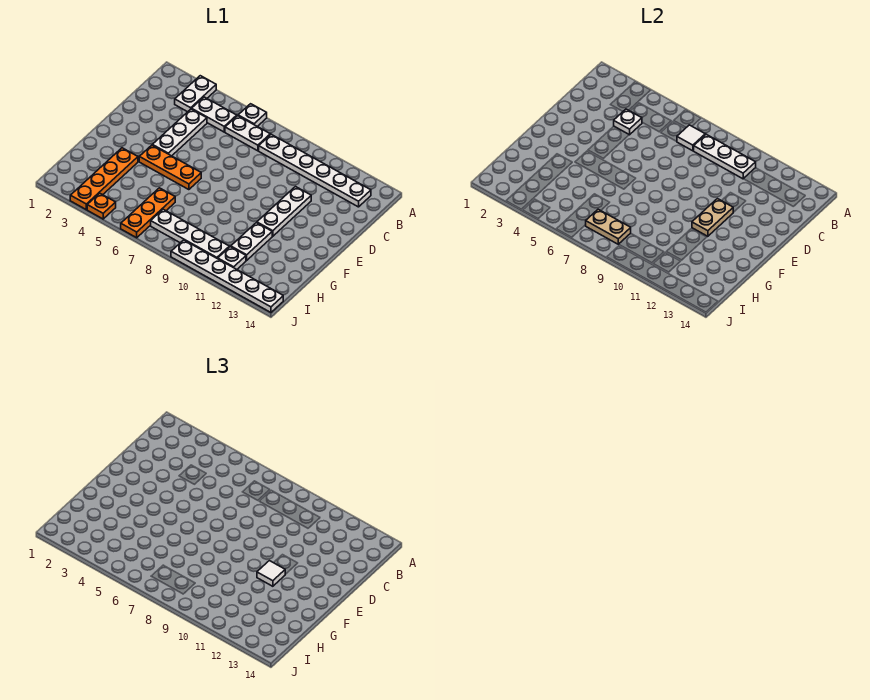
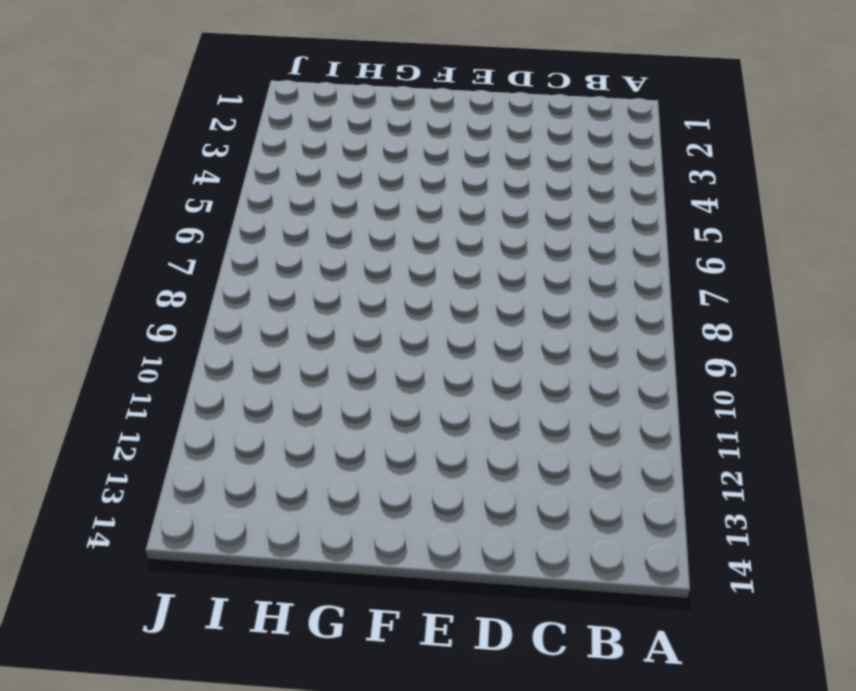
none -> white plate A3:B3 level 1
none -> white plate A6 level 1
none -> white plate B4:B5 level 1

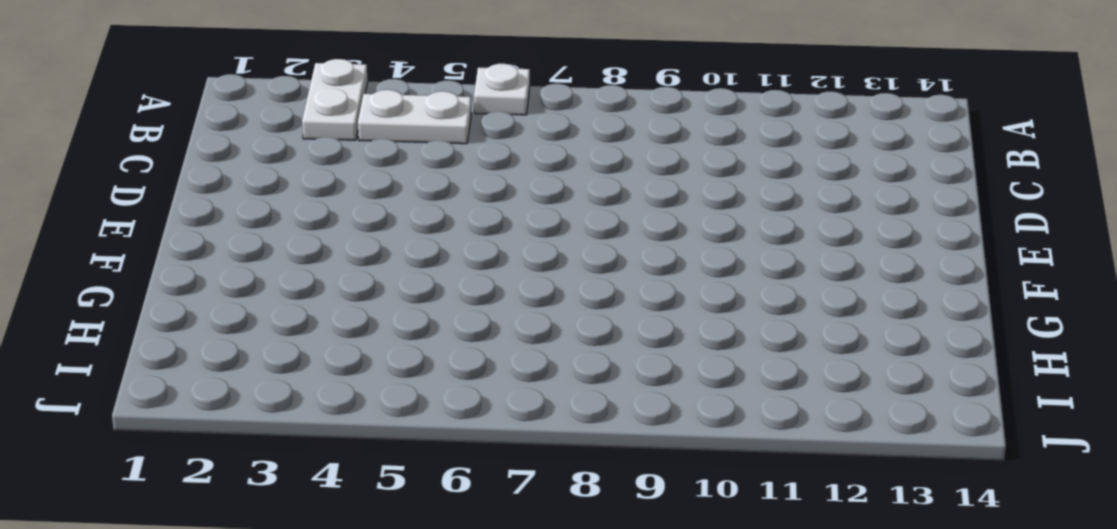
none -> white plate B6:B7 level 1
none -> white plate B8:B13 level 1
none -> white plate C4:E4 level 1

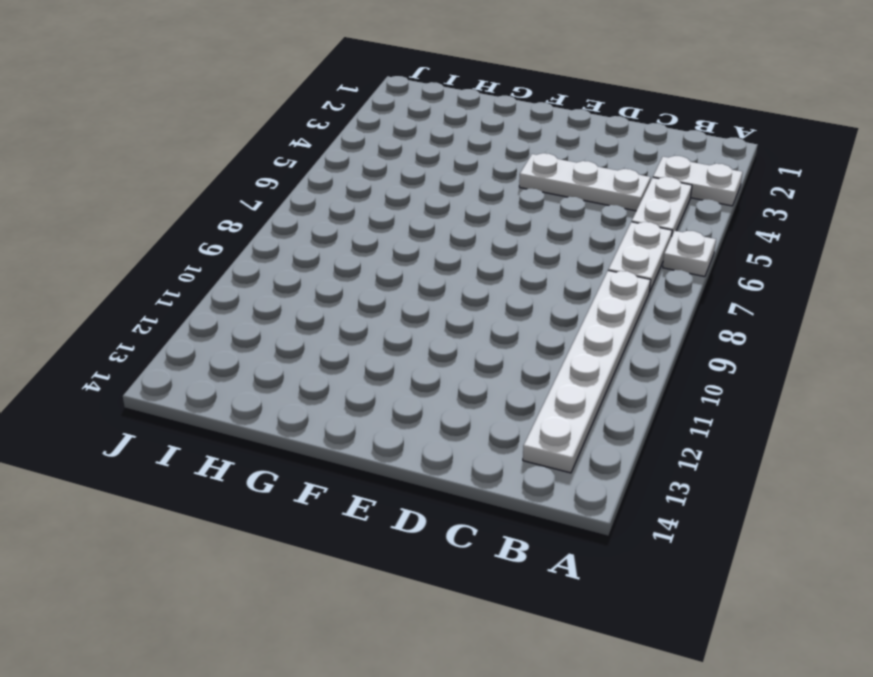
none -> white plate D11:F11 level 1
none -> orange plate F4:F6 level 1
none -> orange plate G3:J3 level 1

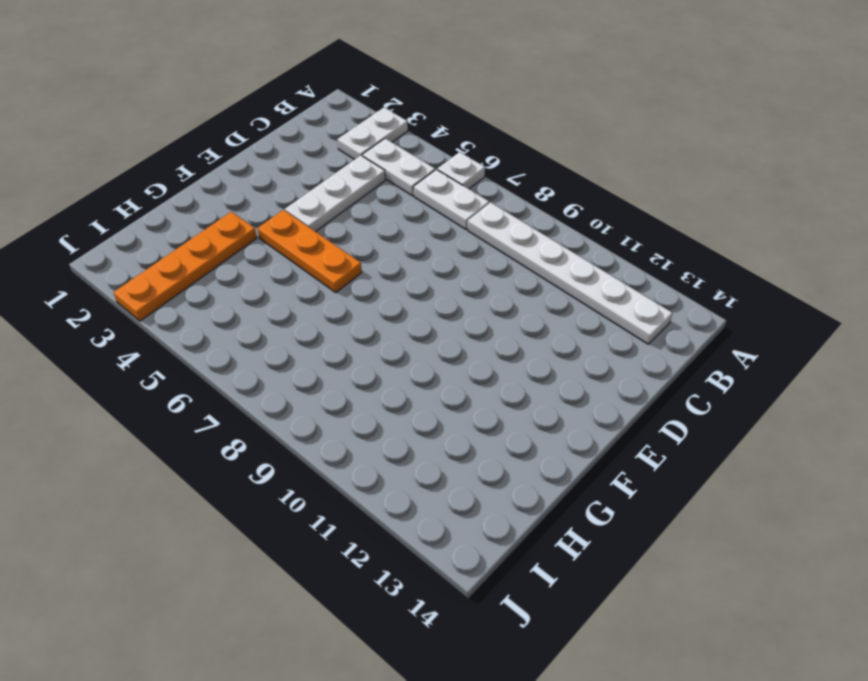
none -> white plate D11:F11 level 1
none -> white plate G11:H11 level 1
none -> orange plate H6:J6 level 1

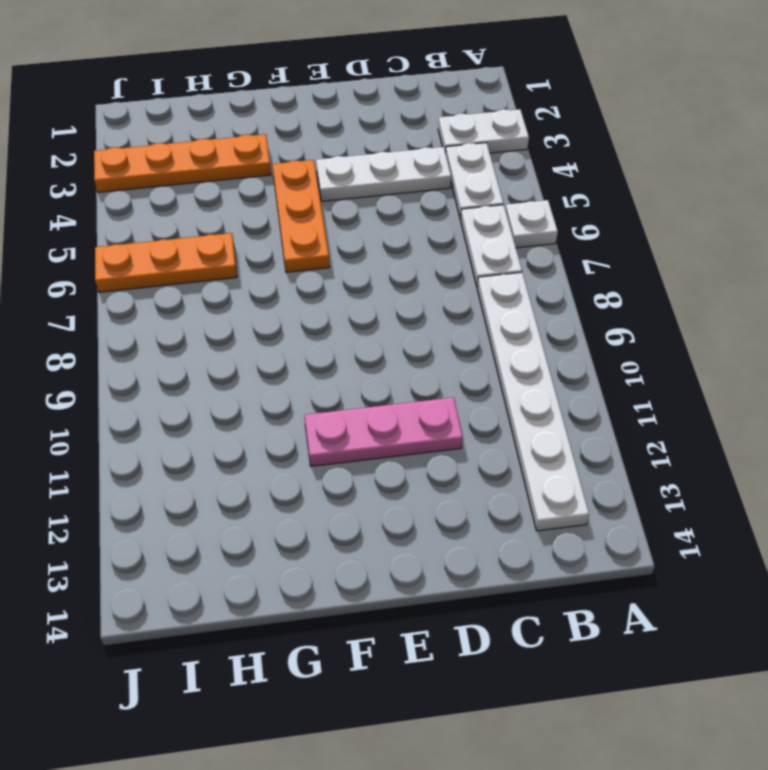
pink plate D11:F11 level 1 -> white plate D11:F11 level 1
none -> white plate G11:H11 level 1
none -> white plate I7:I10 level 1
none -> white plate I11 level 1

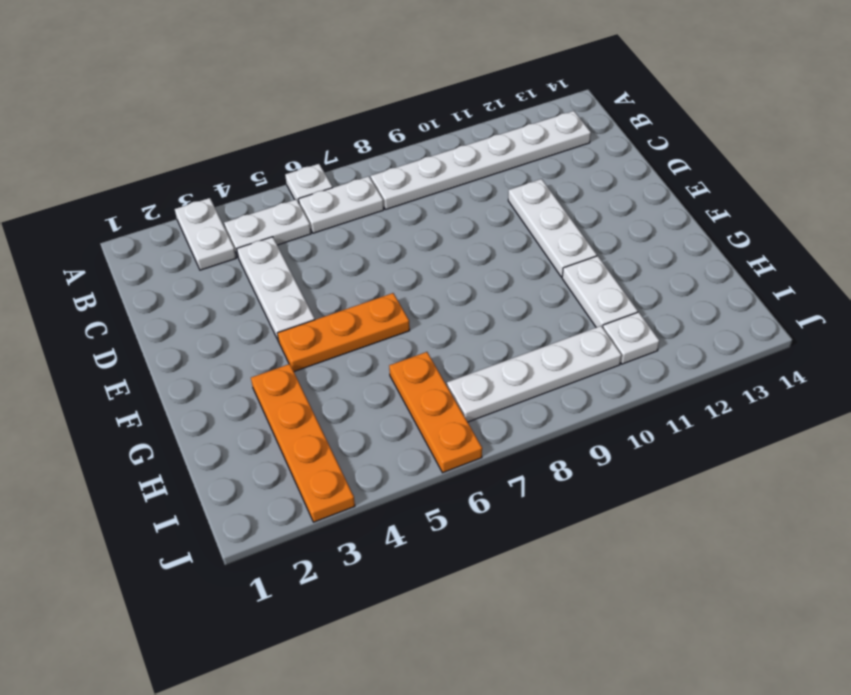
none -> orange plate J4 level 1
none -> white plate J9:J14 level 1
none -> white tile B7 level 2

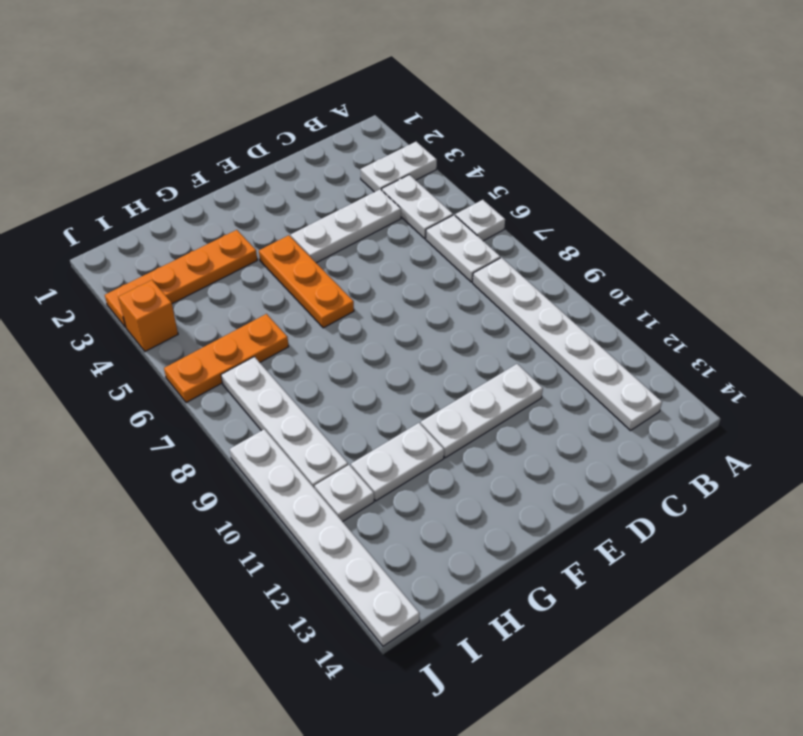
orange brick J4 level 1 -> orange plate J4 level 1
none -> white tile B7 level 2
none -> white plate B8:B10 level 2
none -> white plate C4 level 2

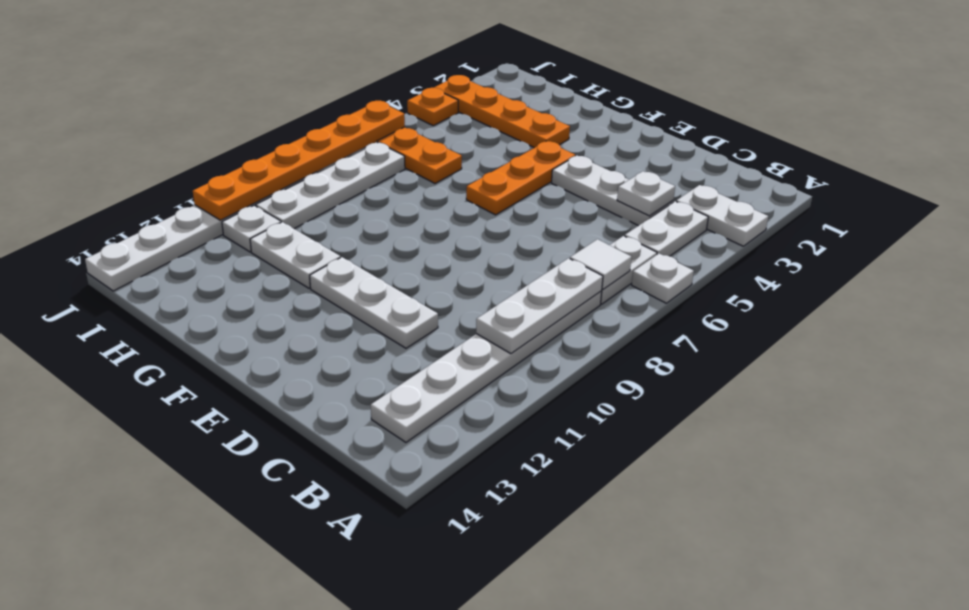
orange plate J6:J11 level 2 -> none
none -> tan plate E11:F11 level 2
none -> tan plate I7:I8 level 2
none -> white tile F11 level 3

